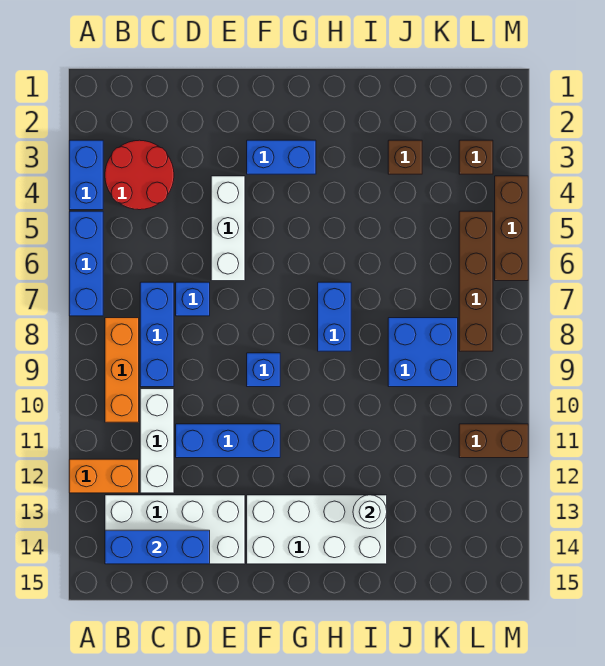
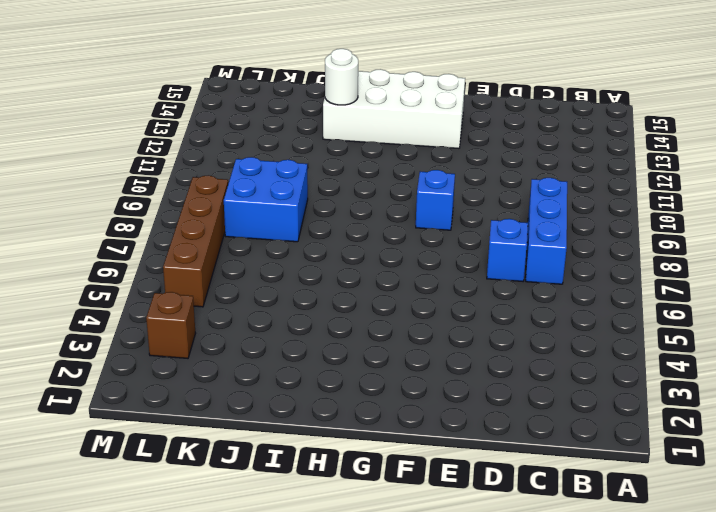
none -> blue brick A3:A4 level 1
none -> blue brick A5:A7 level 1
none -> orange brick A12:B12 level 1

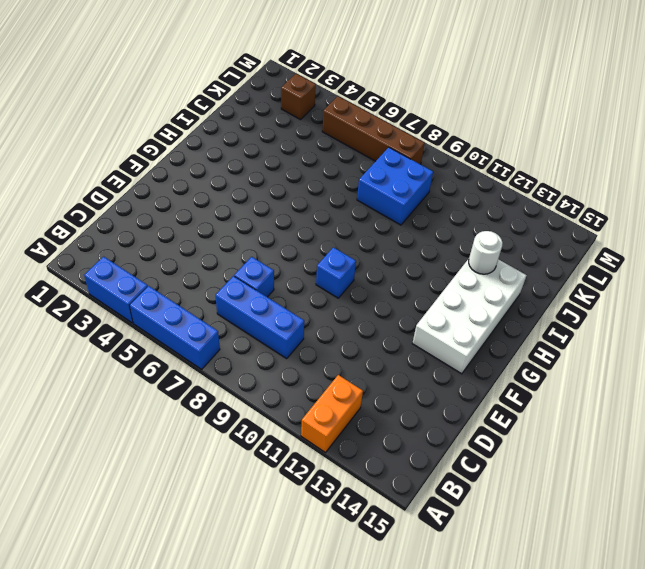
none -> red round brick B3:C4 level 1
none -> orange brick B8:B10 level 1
none -> white brick B13:E14 level 1

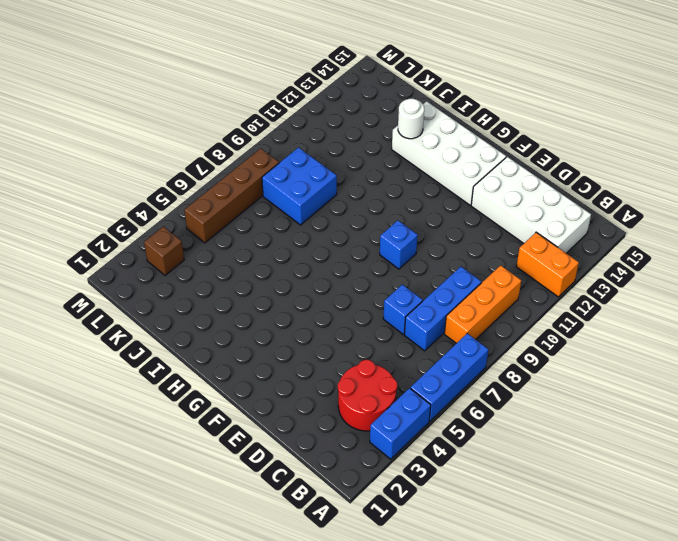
none -> white brick C10:C12 level 1
none -> blue brick D11:F11 level 1
none -> white brick E4:E6 level 1

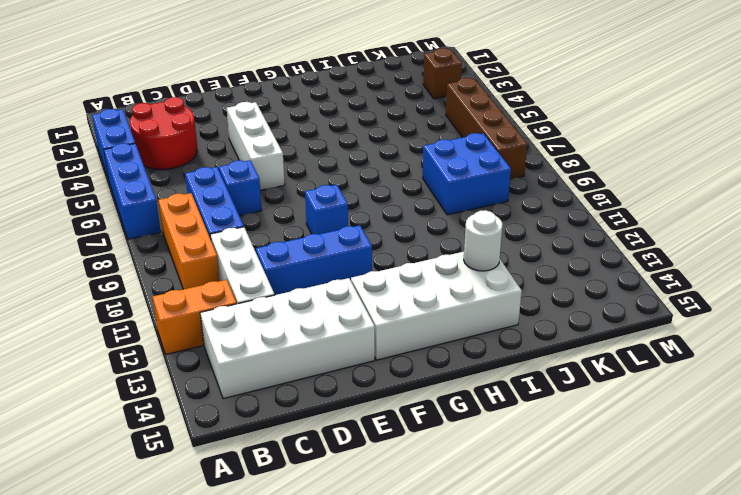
none -> blue brick F3:G3 level 1
none -> blue brick H7:H8 level 1
none -> brown brick J3 level 1

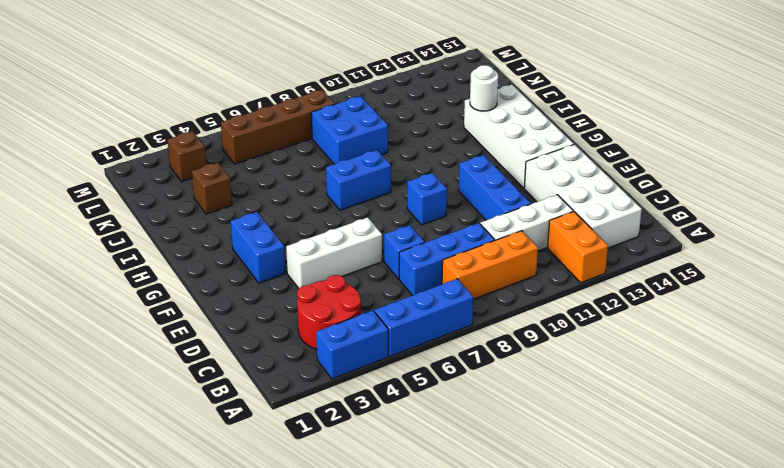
none -> brown brick L11:M11 level 1
none -> brown brick M4:M6 level 1
none -> blue brick B14:D14 level 2

